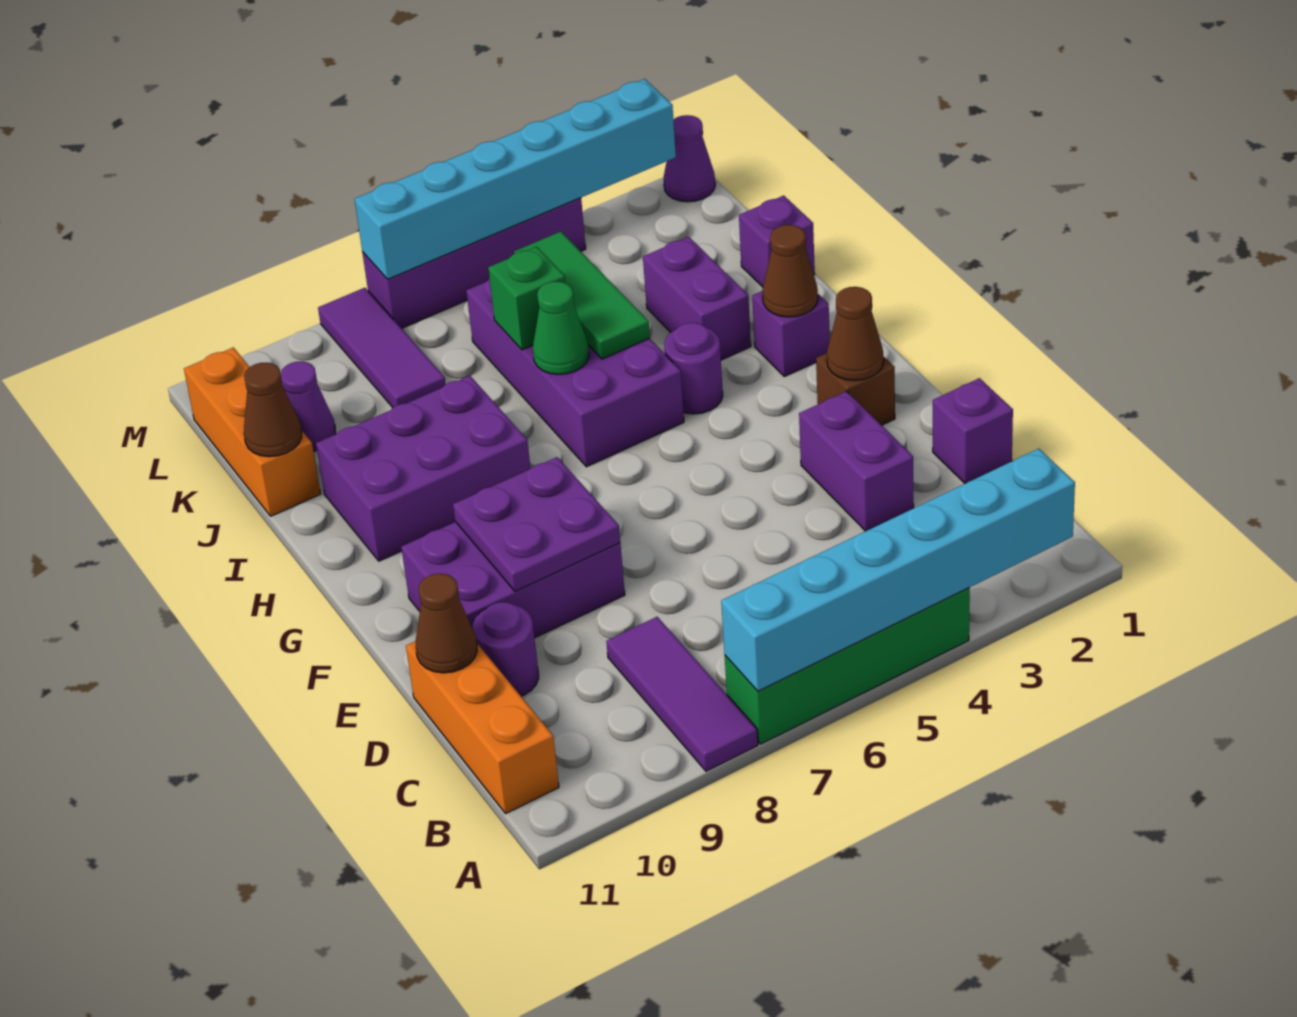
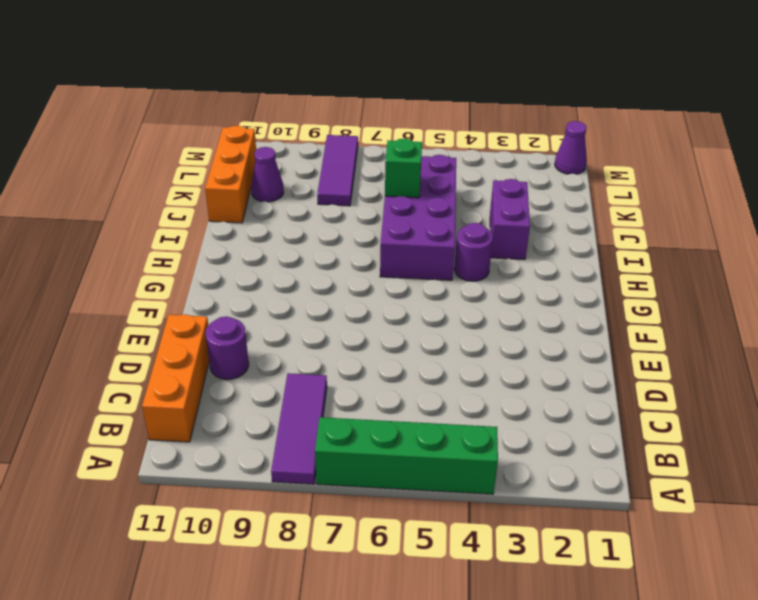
none -> purple brick D1 level 1
none -> purple brick D3:E3 level 1
none -> purple brick E8:F10 level 1

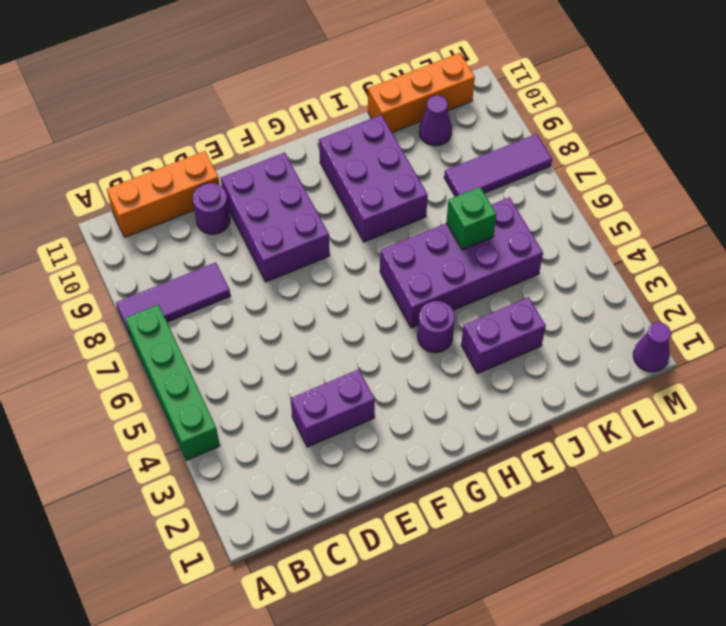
none -> purple brick D1 level 1
none -> brown brick F2 level 1
none -> purple brick H2 level 1

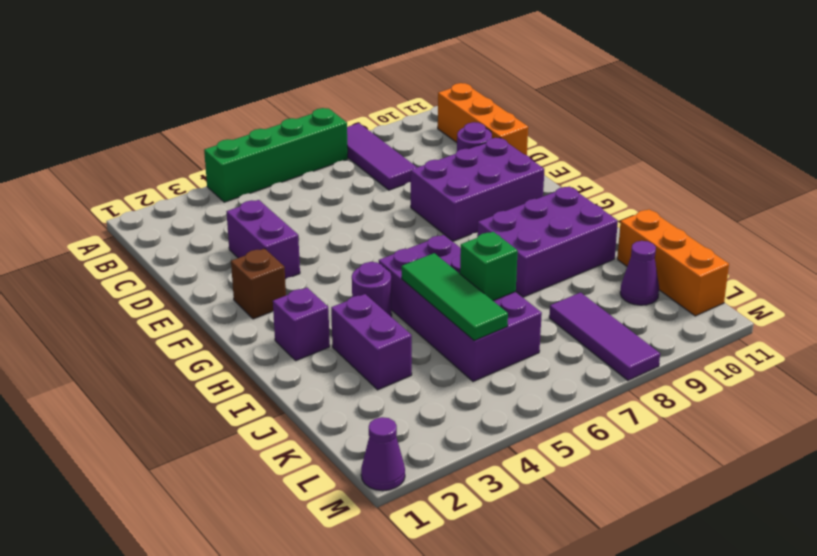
none -> purple brick D1 level 1
none -> purple brick J1 level 1
none -> purple brick M4:M7 level 1

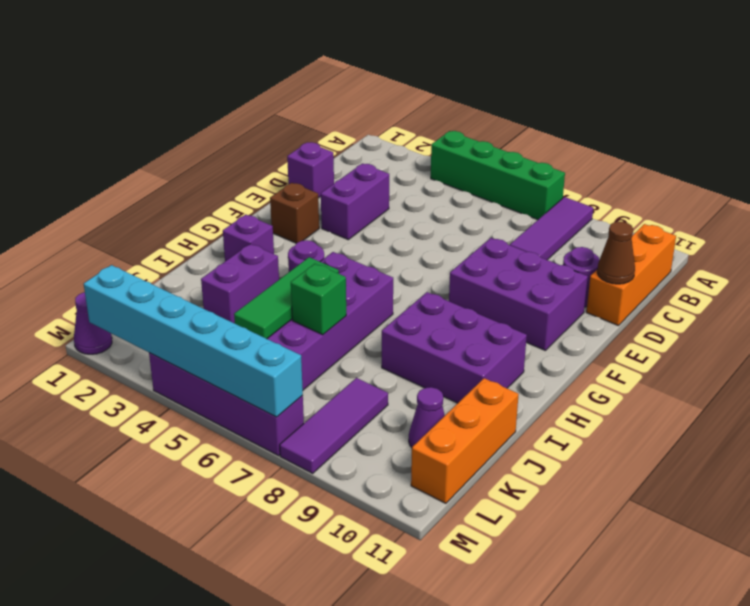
none -> purple brick J1 level 1
none -> cyan brick A2:A7 level 2
none -> purple plate E8:F9 level 2

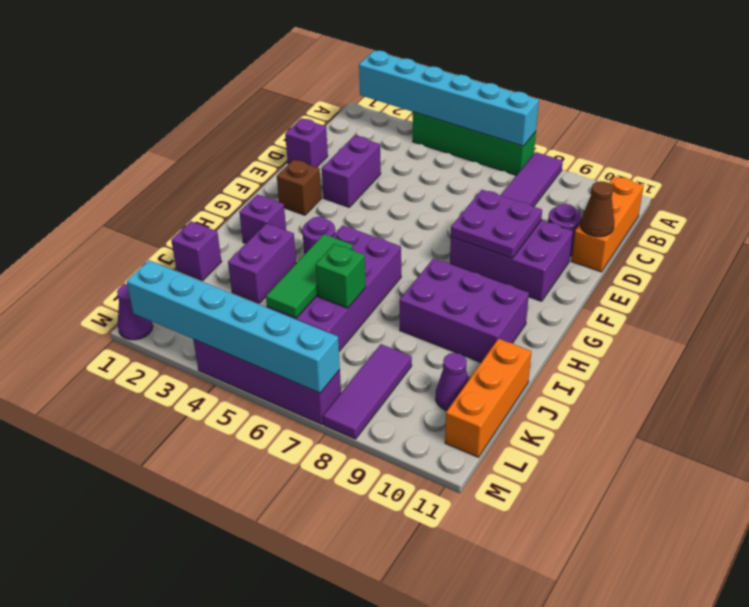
none -> brown cone F2 level 2
none -> brown cone H2 level 2
none -> green cone I6 level 2

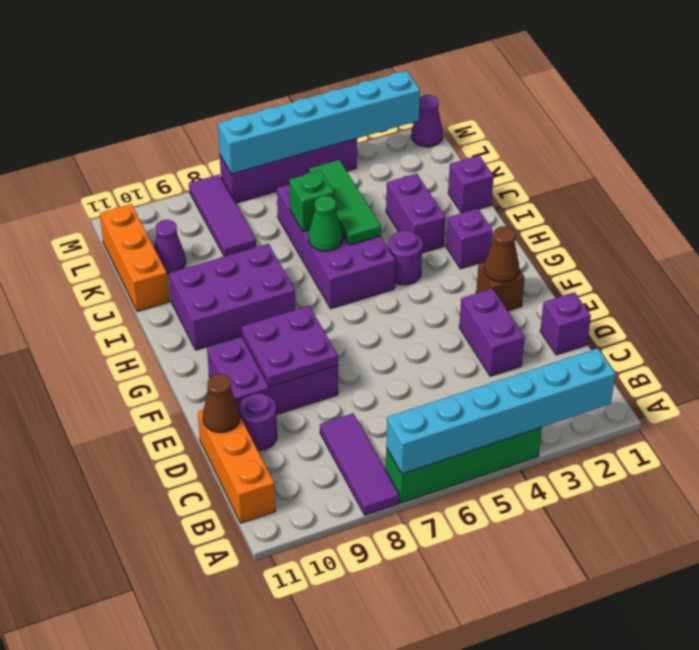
none -> brown cone H2 level 2
none -> brown cone J11 level 2

